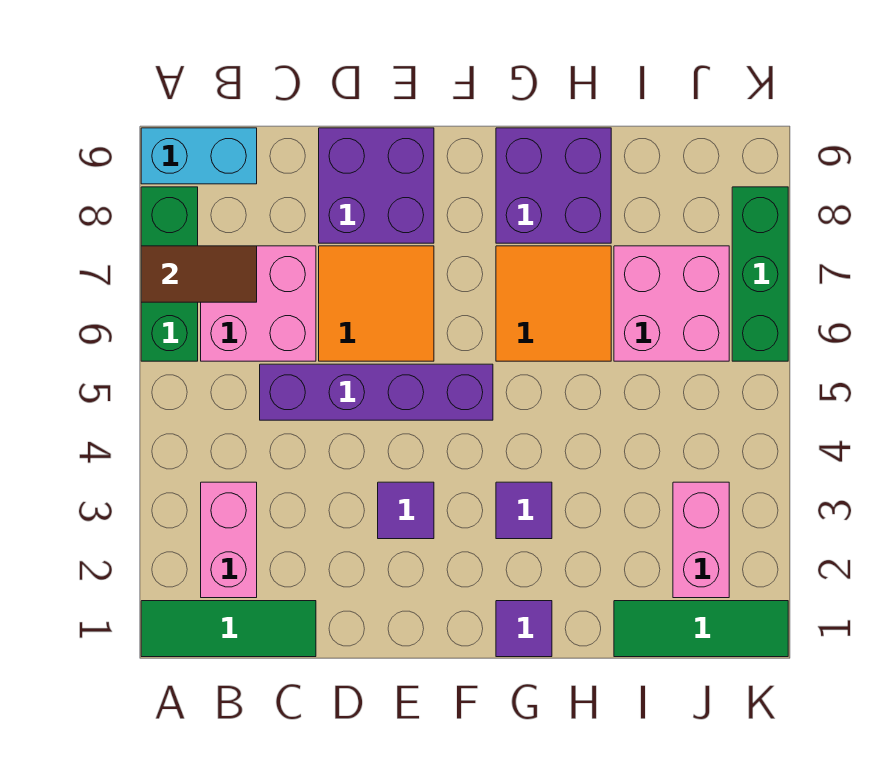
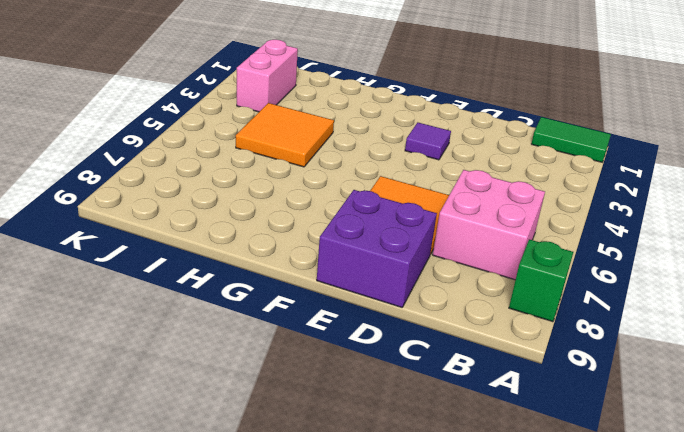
green tile A1:B1 level 1 -> green tile A1:C1 level 1
green brick A8 level 1 -> green brick A6:A8 level 1
orange tile H4:I5 level 1 -> orange tile G6:H7 level 1
none -> cyan brick A9:B9 level 1
none -> pink brick B2:B3 level 1
none -> purple brick C5:F5 level 1

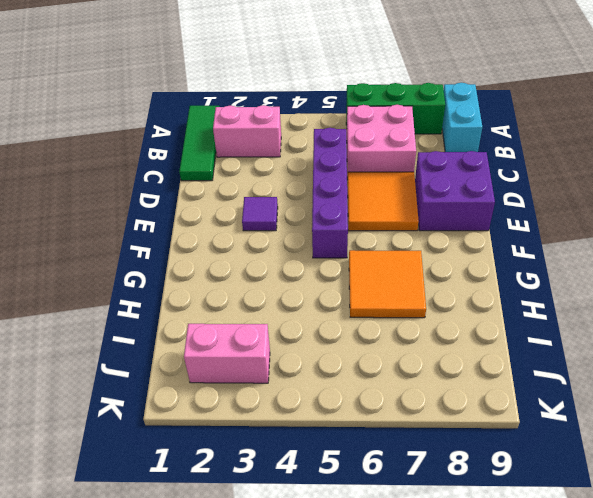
none -> purple tile G1 level 1
none -> purple tile G3 level 1
none -> purple brick G8:H9 level 1

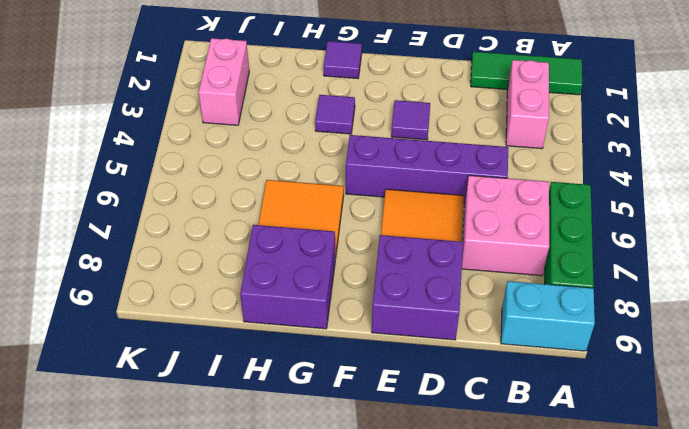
none -> green tile I1:K1 level 1
none -> pink brick I6:J7 level 1
none -> green brick K6:K8 level 1

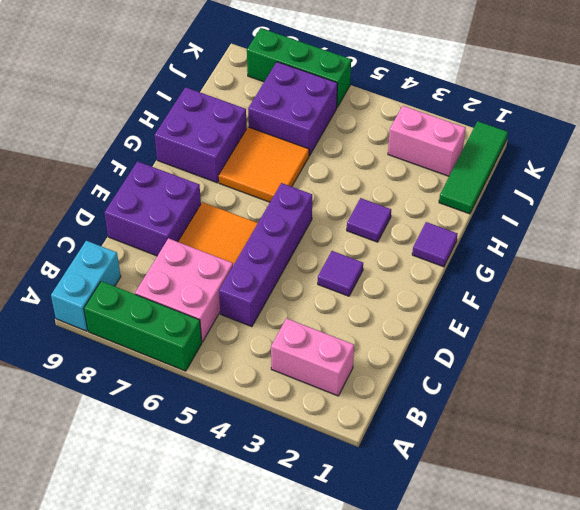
purple brick I6:J7 level 1 -> pink brick I6:J7 level 1
none -> green tile A1:C1 level 1
none -> brown tile A7:B7 level 2

